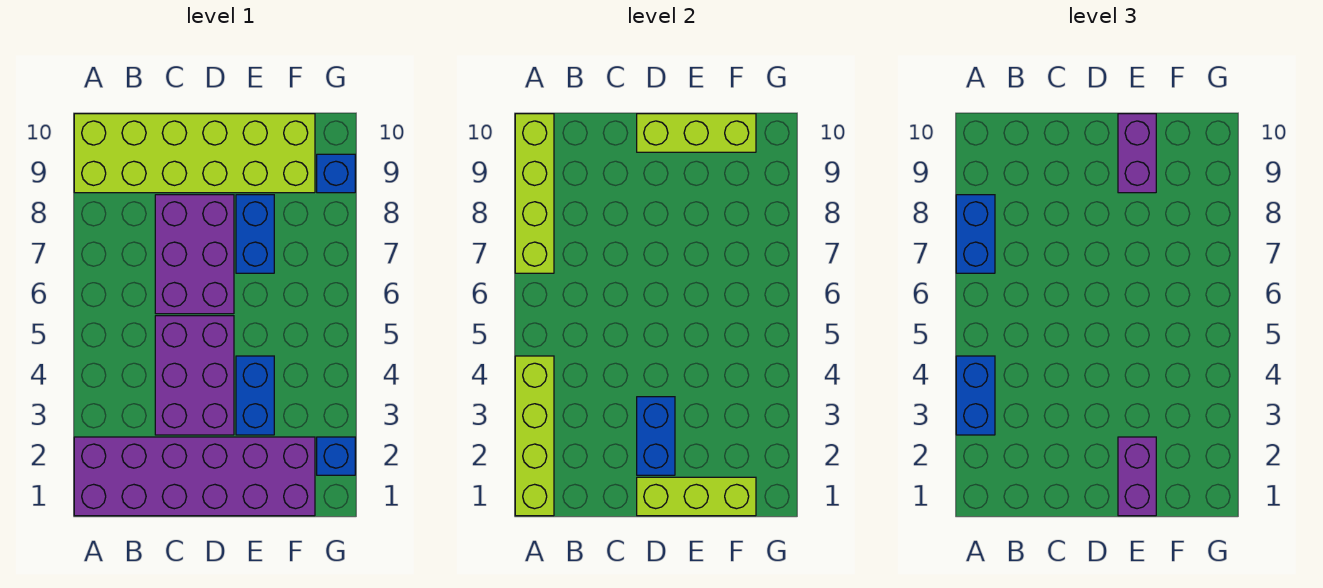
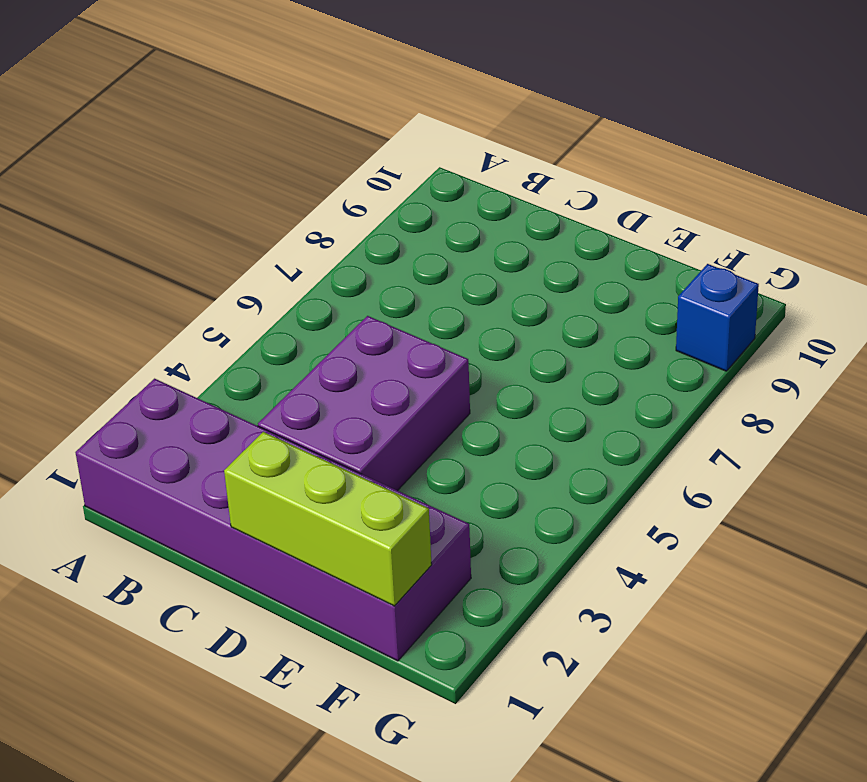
none -> lime brick A9:F10 level 1
none -> purple brick C6:D8 level 1
none -> blue brick E3:E4 level 1

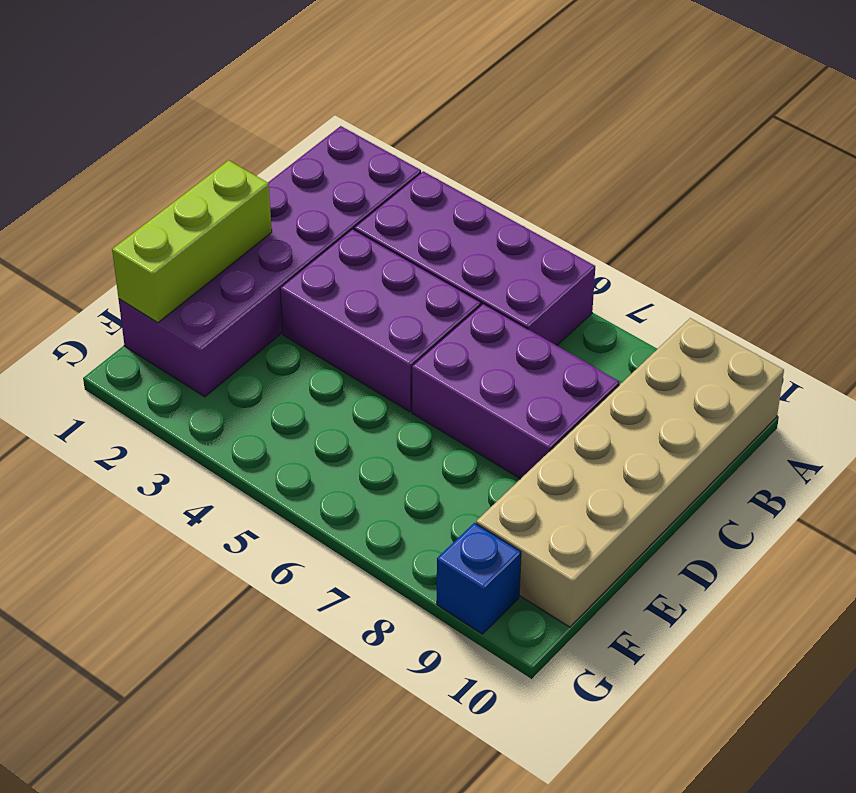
purple brick A3:B6 level 1 -> none
tan brick A9:F10 level 1 -> lime brick A9:F10 level 1
none -> blue brick E3:E4 level 1
none -> blue brick E7:E8 level 1
none -> blue brick G2 level 1

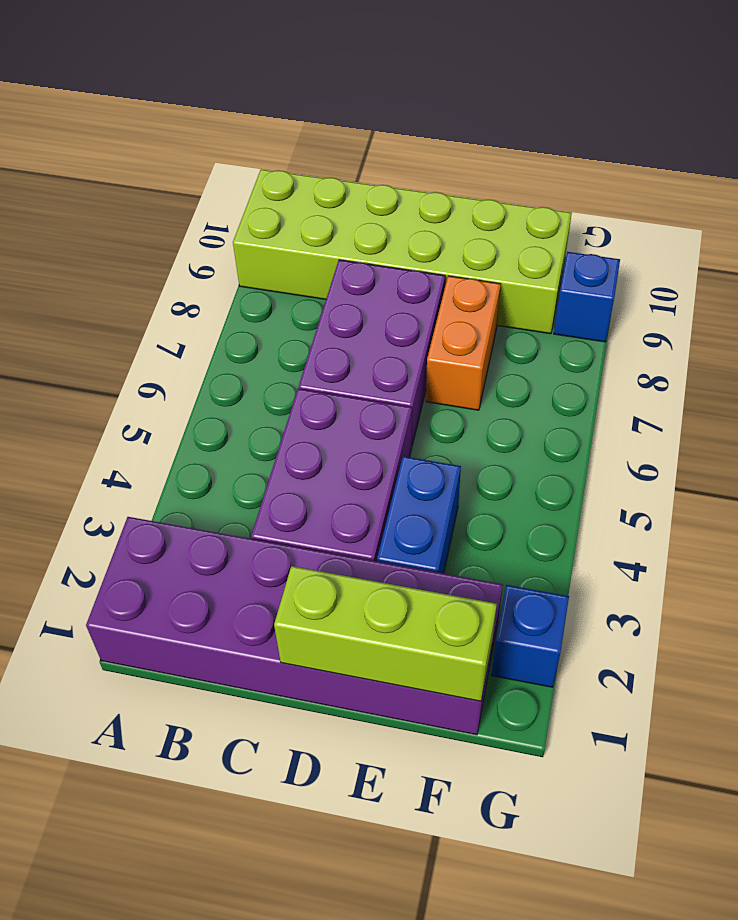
orange brick E7:E8 level 1 -> blue brick E7:E8 level 1
none -> lime brick A1:A4 level 2
none -> lime brick A7:A10 level 2
none -> blue brick D2:D3 level 2

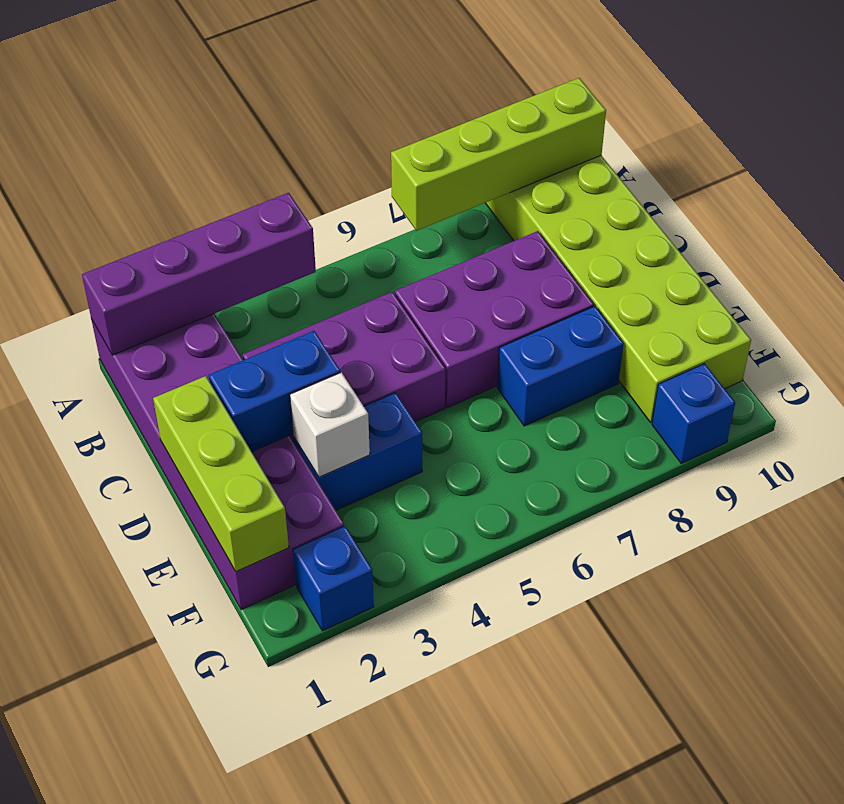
purple brick A1:A4 level 2 -> lime brick A1:A4 level 2
white brick E3 level 2 -> none
none -> lime brick D10:F10 level 2
none -> blue brick A3:A4 level 3
none -> blue brick A7:A8 level 3

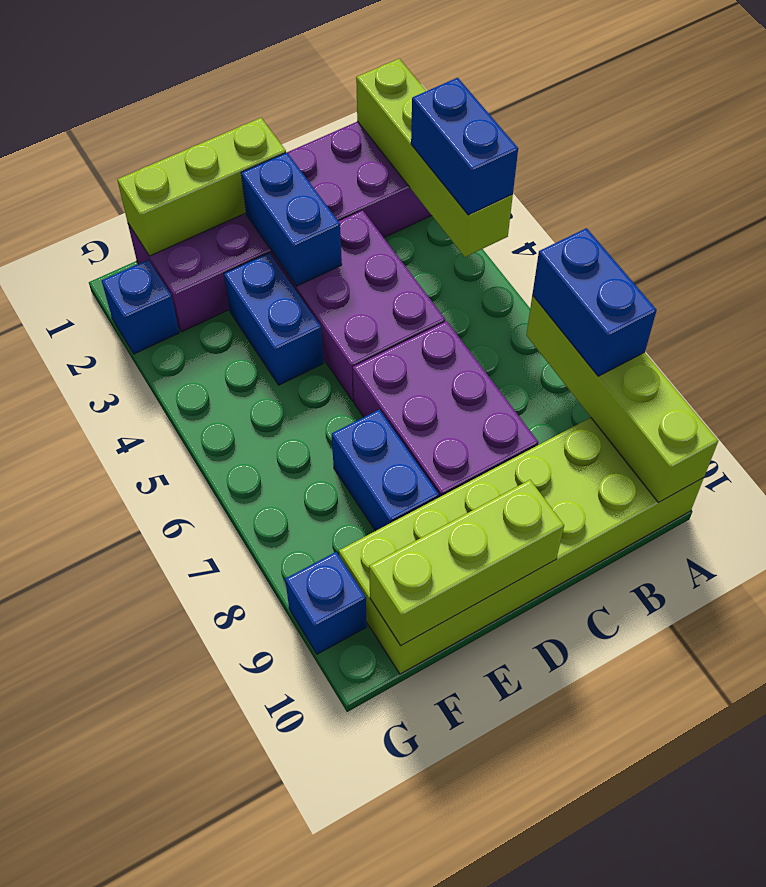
none -> purple brick E1:E2 level 3
none -> purple brick E9:E10 level 3

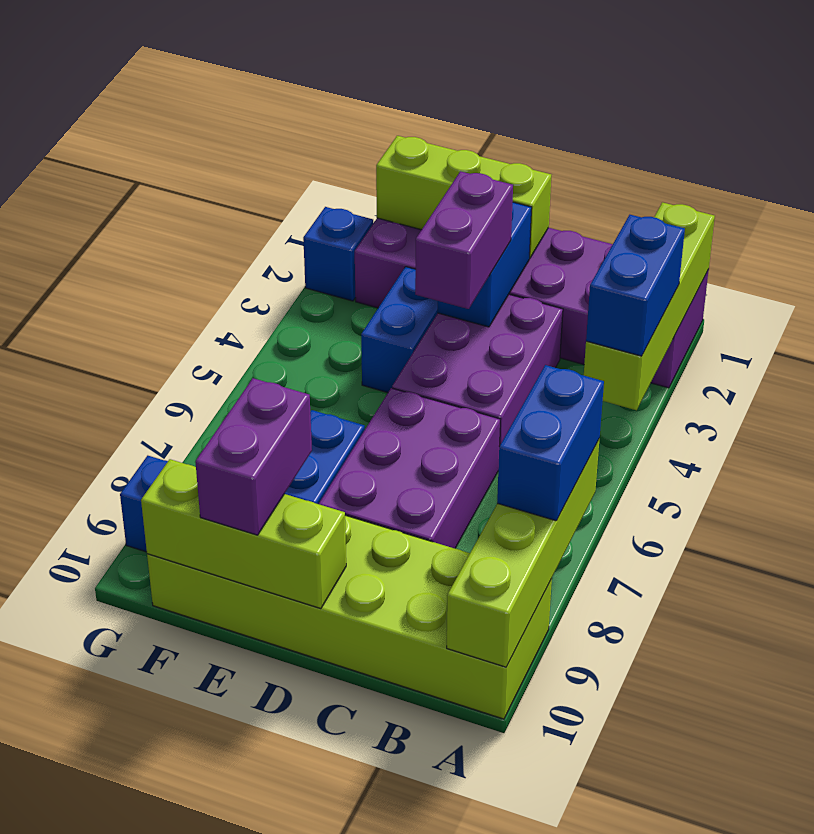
purple brick D3:D4 level 3 -> purple brick E1:E2 level 3

